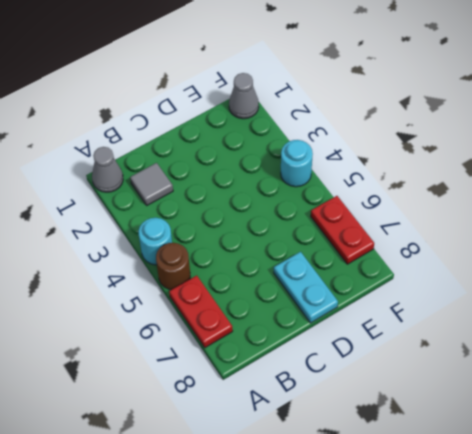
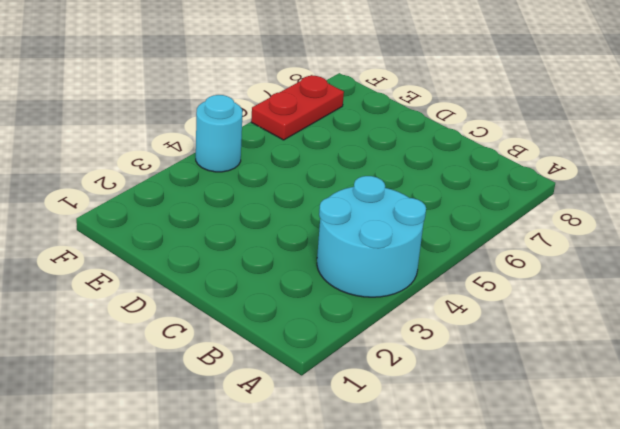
cyan round brick A3:B4 level 1 -> cyan round brick A4 level 1
none -> grey cone A1 level 1
none -> brown round brick A5 level 1

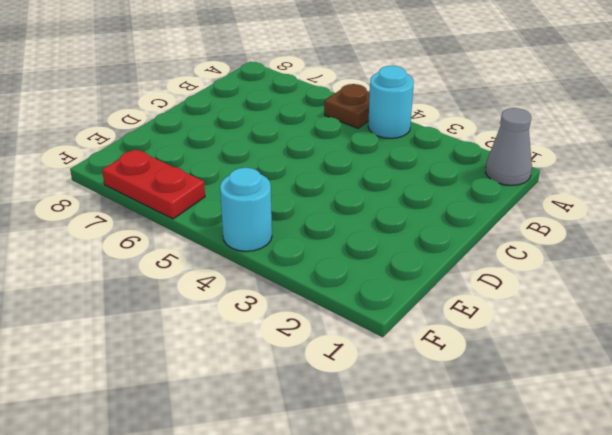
brown plate A5 level 1 -> brown round brick A5 level 1
none -> red plate A6:A7 level 1
none -> grey tile B2 level 1

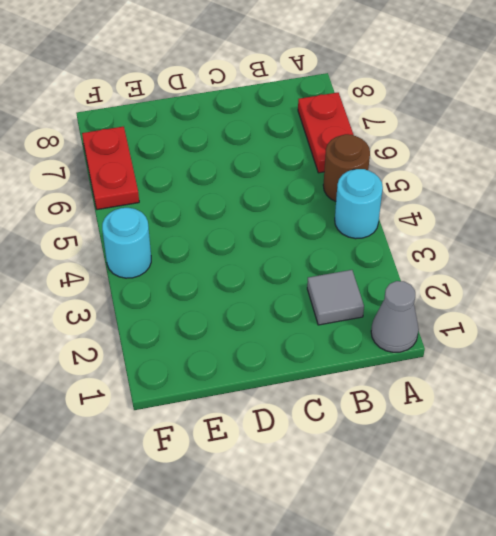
none -> cyan plate D7:D8 level 1
none -> grey cone F1 level 1

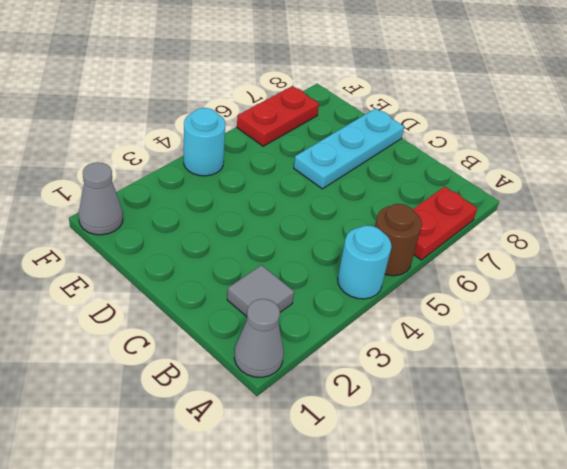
cyan plate D6:D8 level 1 -> cyan plate D7:D8 level 1

